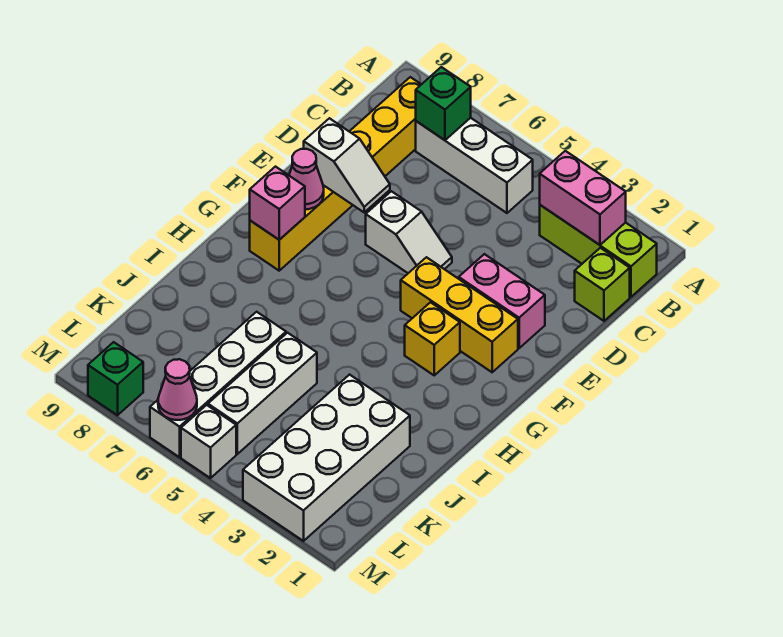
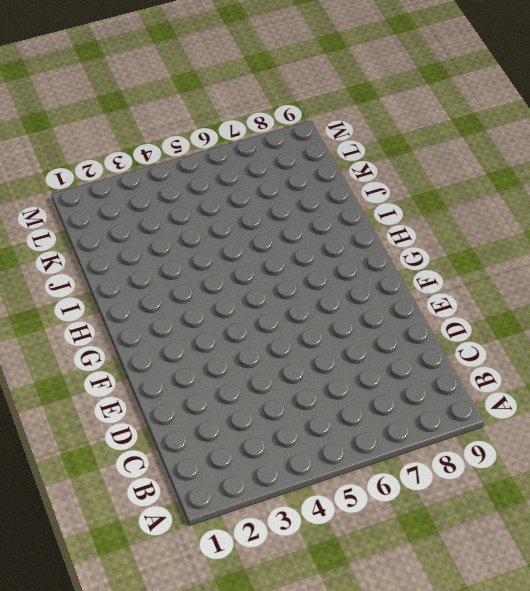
none -> lime brick B1:B3 level 1
none -> white brick B5:B7 level 1
none -> yellow brick B8:G8 level 1

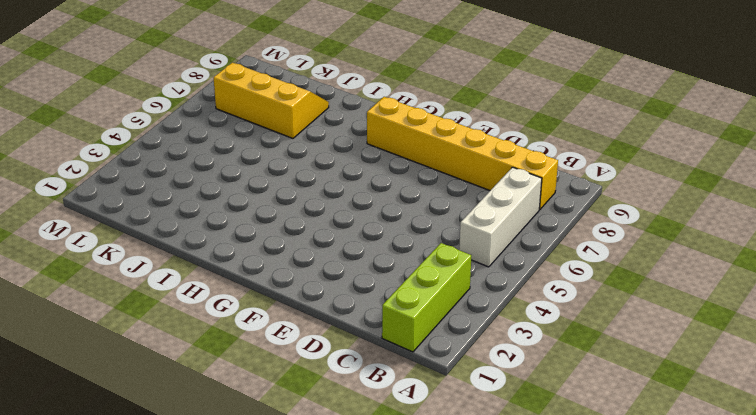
yellow slope J7:L8 level 1 top 7 -> none
none -> lime brick C1 level 1
none -> pink brick E2:E3 level 1
none -> white slope E5:E6 level 1 top 6

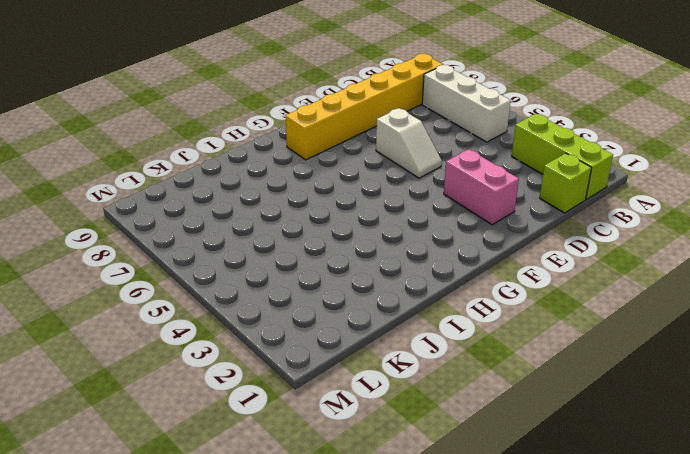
none -> yellow brick F2:F4 level 1
none -> yellow brick G3 level 1
none -> white brick J2:M3 level 1

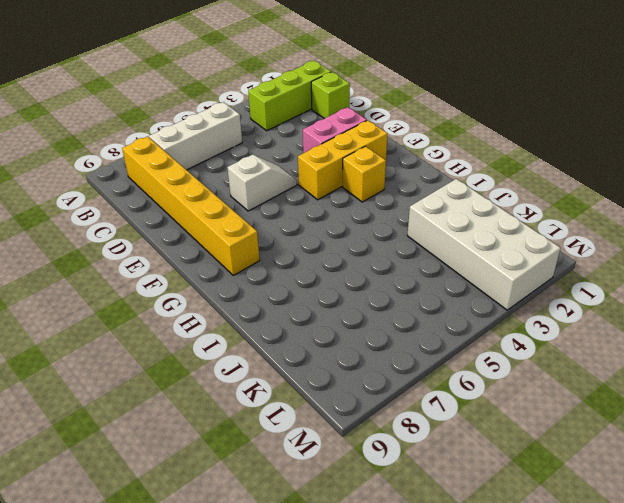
none -> white brick J5:L5 level 1
none -> white brick J6:M6 level 1
none -> white brick M5 level 1

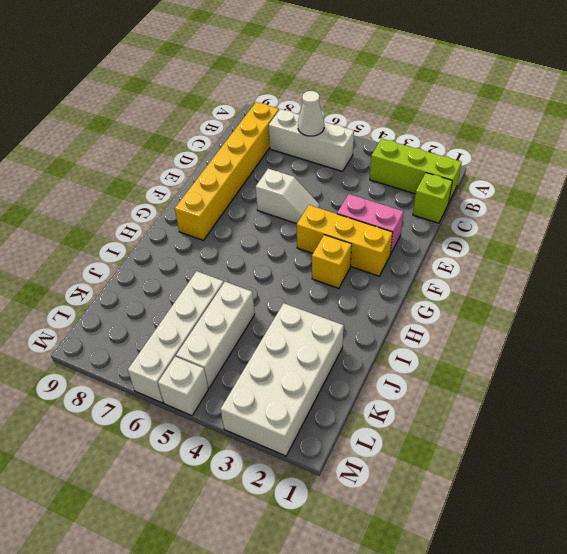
white cone B6 level 2 -> none
none -> green brick M8 level 1
none -> pink brick B2:B3 level 2
none -> green brick B7 level 2

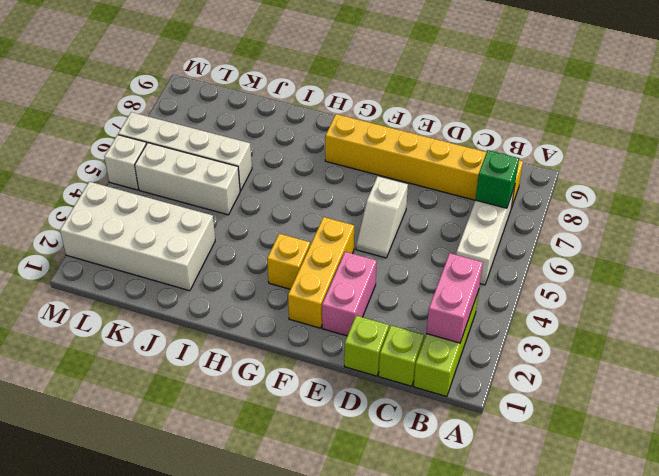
lime brick D1 level 1 -> none
none -> green brick M8 level 1
none -> white slope E7:E8 level 2 top 8
none -> pink cone F8 level 2

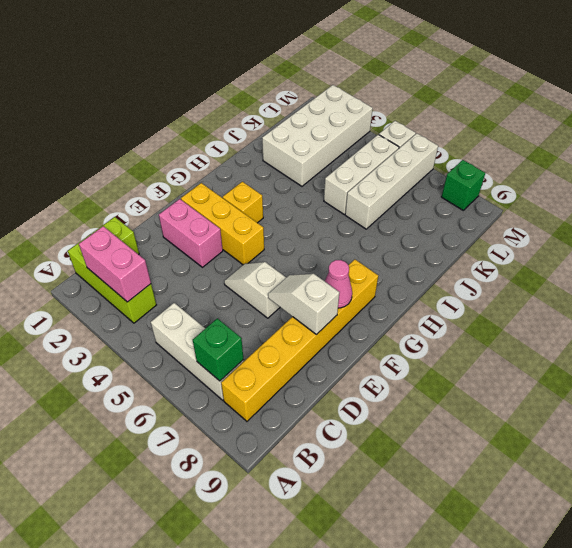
none -> pink brick G8 level 2
none -> pink cone M6 level 2

